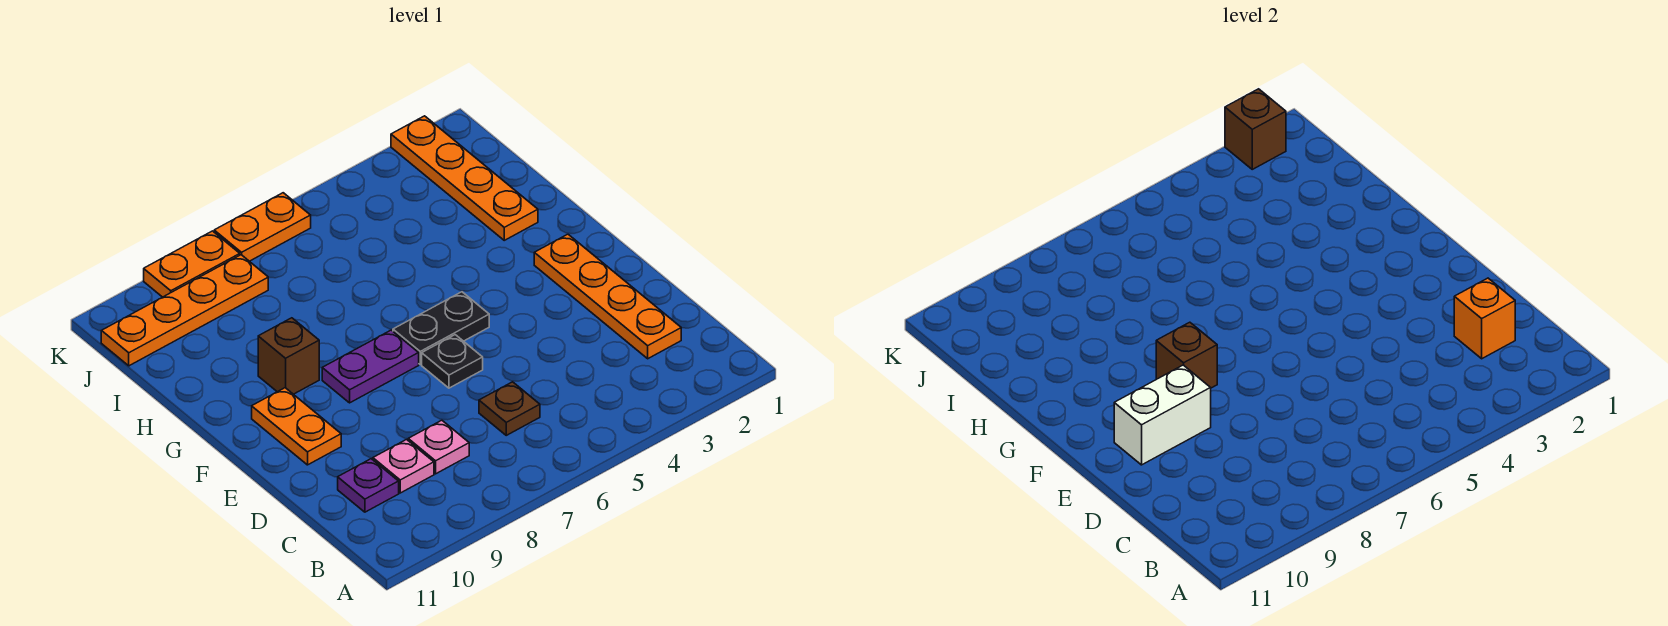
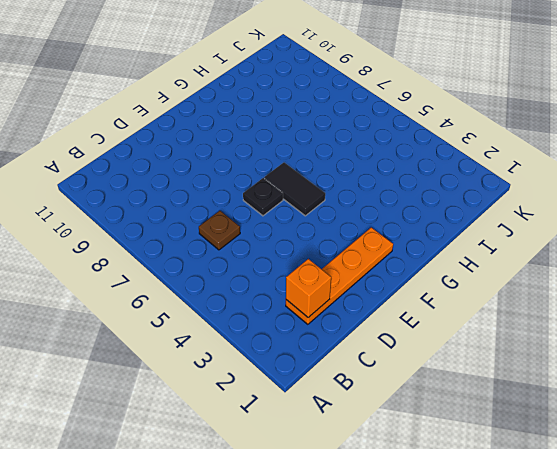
black tile F5:F6 level 1 -> black plate F5:F6 level 1
none -> pink plate C8 level 1
none -> pink plate C9 level 1
none -> purple plate C10 level 1

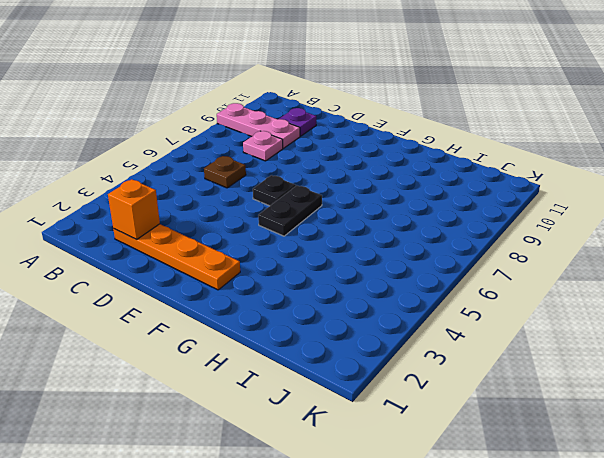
pink plate A9:C9 level 1 -> pink plate C9 level 1
none -> orange plate E10:F10 level 1
none -> purple plate F7:F8 level 1
none -> brown brick G9 level 1

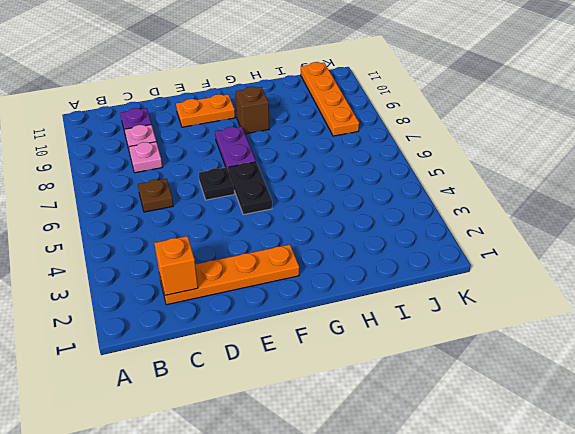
none -> orange plate H2:K2 level 1
none -> orange plate K6:K7 level 1
none -> orange plate K8:K9 level 1

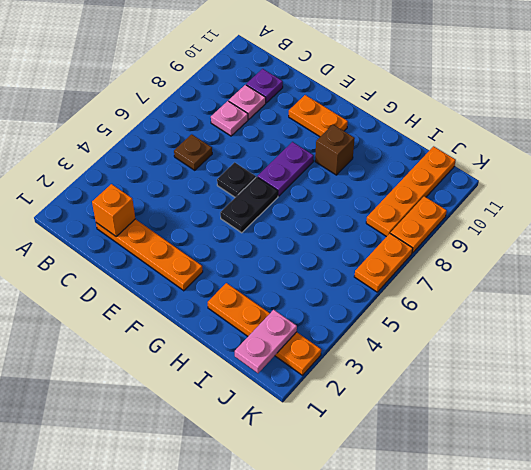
pink plate J1:J2 level 2 -> none
none -> white brick E9:E10 level 2
none -> brown brick F8 level 2
none -> brown brick K2 level 2

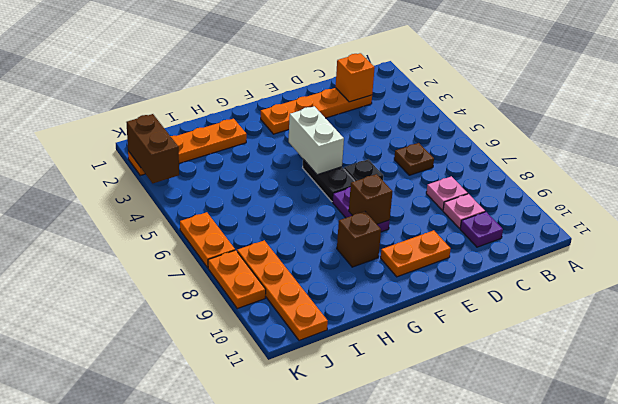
white brick F4:F5 level 2 -> white brick E9:E10 level 2
brown brick K2:K3 level 2 -> brown brick K2 level 2

